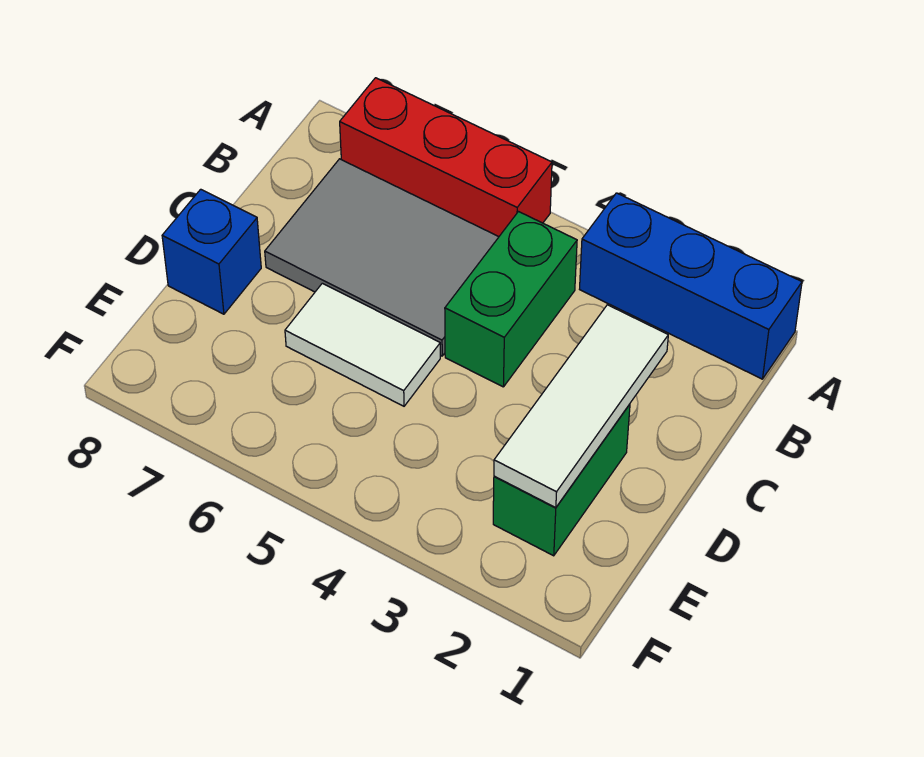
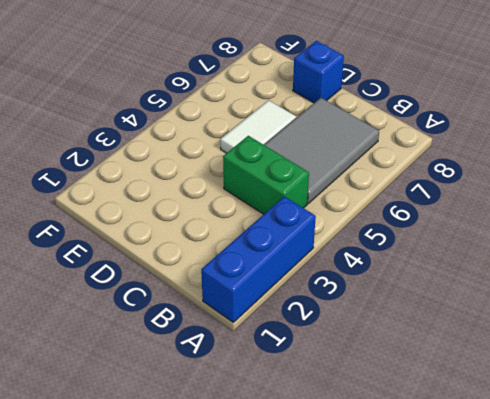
none -> red brick A5:A7 level 1
none -> green brick D2:E2 level 1

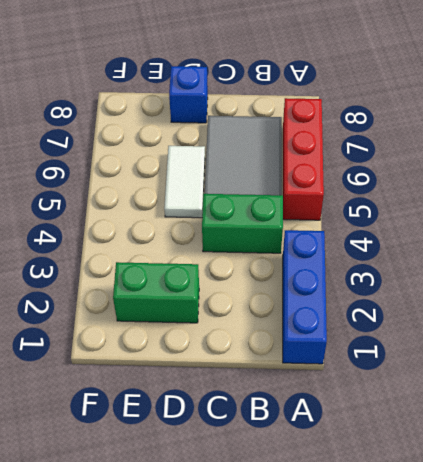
none -> white tile C2:E2 level 2

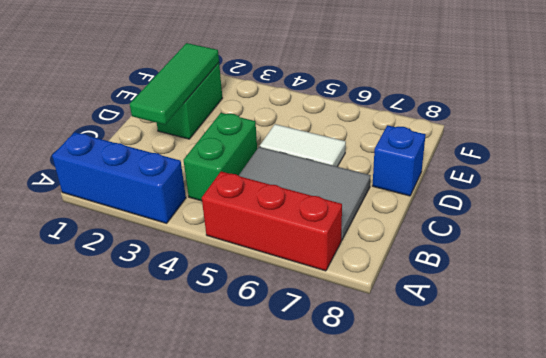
green tile C2:E2 level 2 -> white tile C2:E2 level 2

